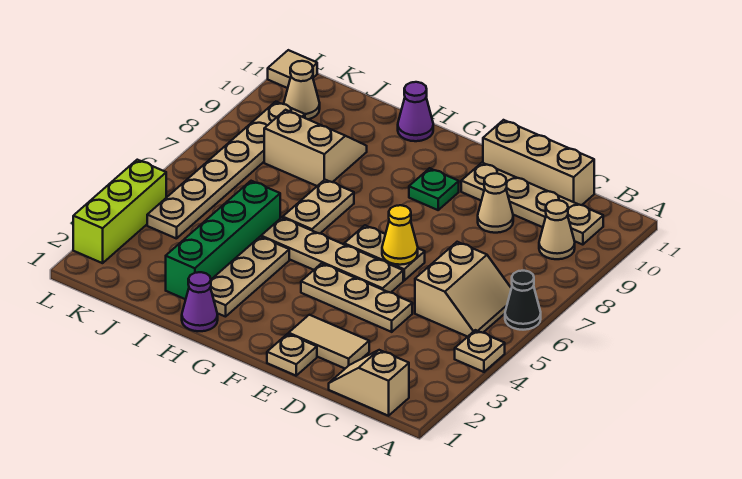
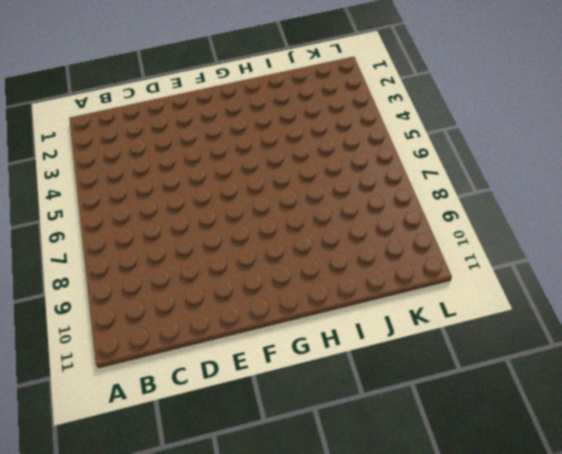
none -> tan plate A4 level 1
none -> black cone A6 level 1
none -> tan slope B1:C1 level 1 top B

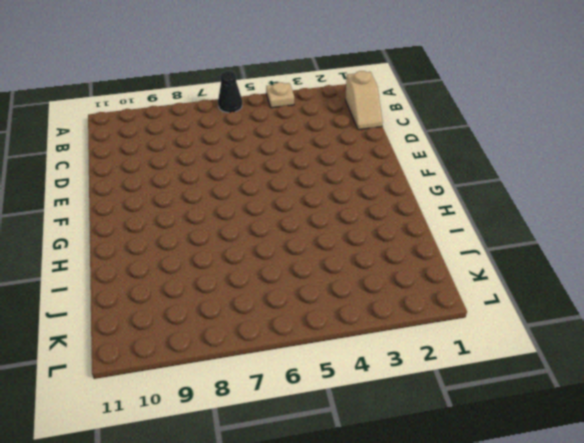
none -> tan slope B5:C6 level 1 top C
none -> tan cone B9 level 1
none -> tan plate B10:E10 level 1

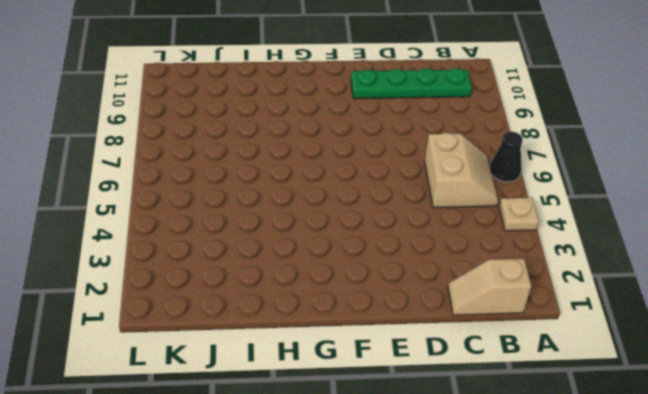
green plate B10:E10 level 1 -> tan plate B10:E10 level 1
none -> tan cone B9 level 1
none -> tan brick C11:E11 level 1
none -> tan tile D2:E2 level 1

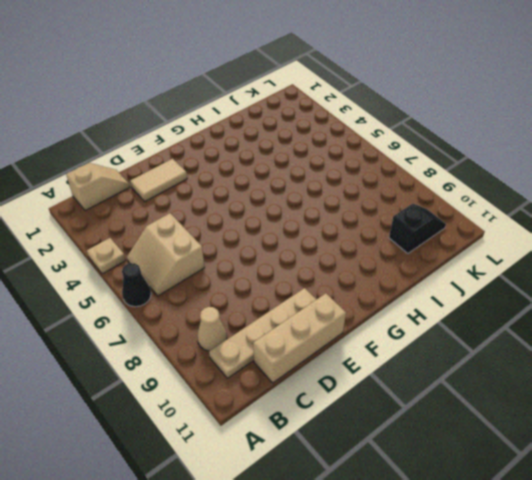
black slope J10:K10 level 1 top J -> tan cone K10 level 1
none -> tan plate D4:F4 level 1
none -> tan cone D9 level 1
none -> tan plate E1 level 1

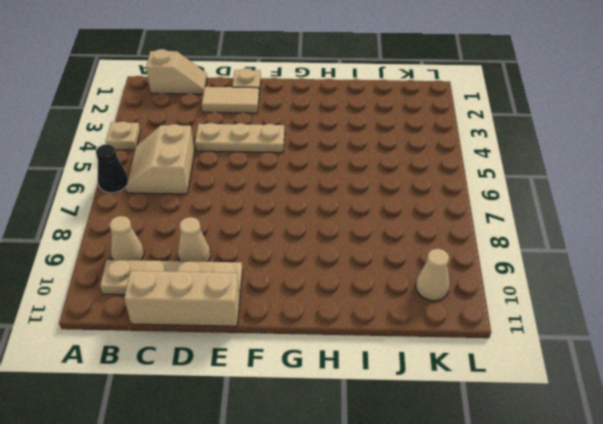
none -> tan plate E5:H5 level 1
none -> tan plate E6:F6 level 1
none -> green plate F9 level 1

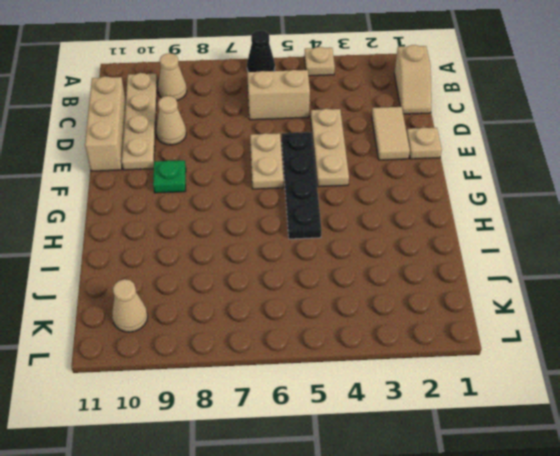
black plate E5:H5 level 1 -> tan plate E5:H5 level 1
none -> purple cone H1 level 1
none -> tan plate H2:H4 level 1
none -> tan plate H6:H7 level 1

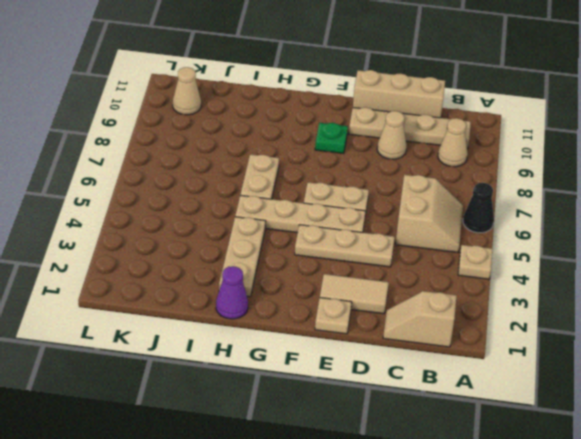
none -> purple cone H11 level 1
none -> green brick I2:I5 level 1
none -> tan slope I8:J9 level 1 top 8

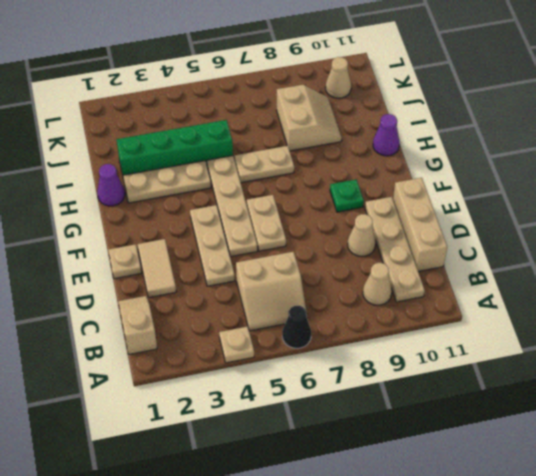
none -> tan plate K4:K9 level 1
none -> lime brick L2:L4 level 1
none -> tan tile L11 level 1

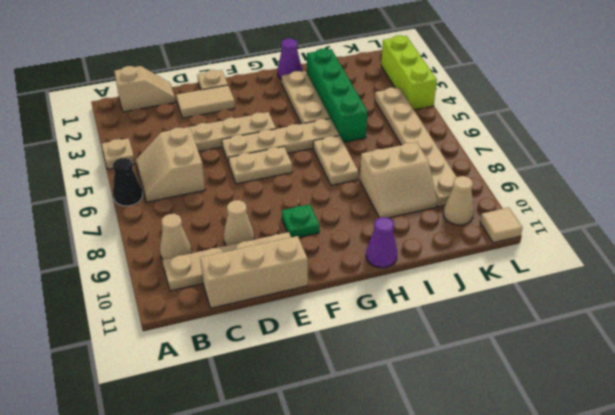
none -> yellow cone E6 level 2

